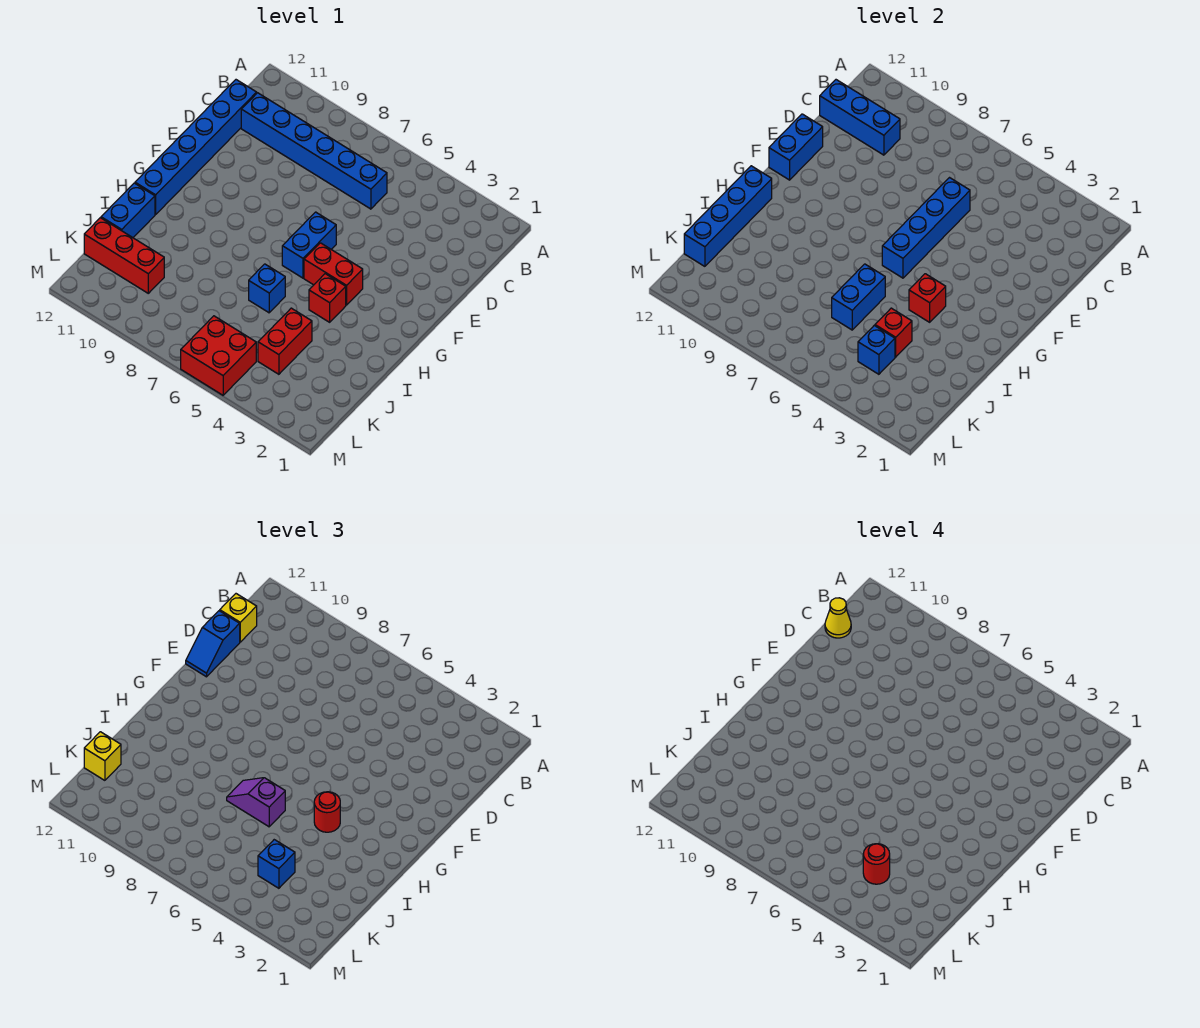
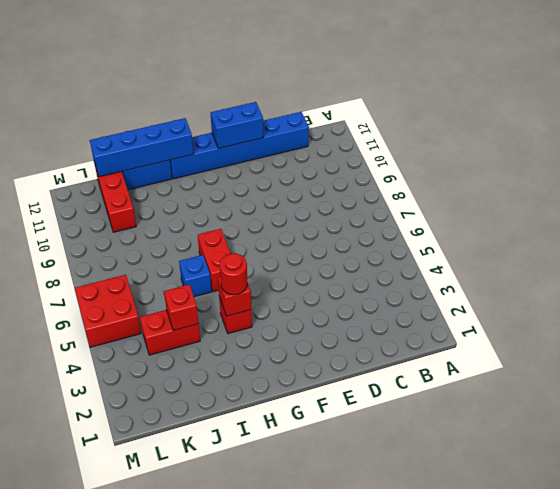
red brick H6:H7 level 1 -> red brick G4:G5 level 1
none -> blue brick C6:C11 level 1
none -> blue brick F6:G6 level 1
none -> blue brick C10:C12 level 2

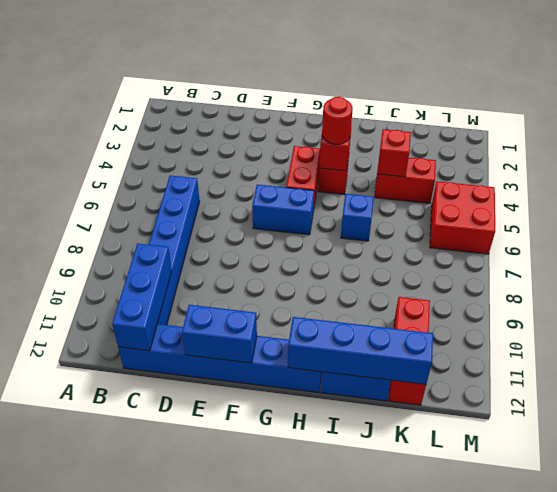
none -> blue brick D6:G6 level 2
none -> blue brick I6:J6 level 2
none -> blue brick K4 level 2

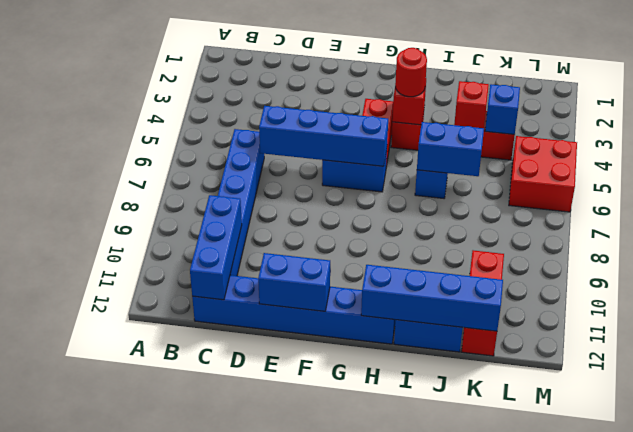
none -> yellow brick C12 level 3
none -> blue slope D12:E12 level 3 top D
none -> purple slope I6:I7 level 3 top 6

